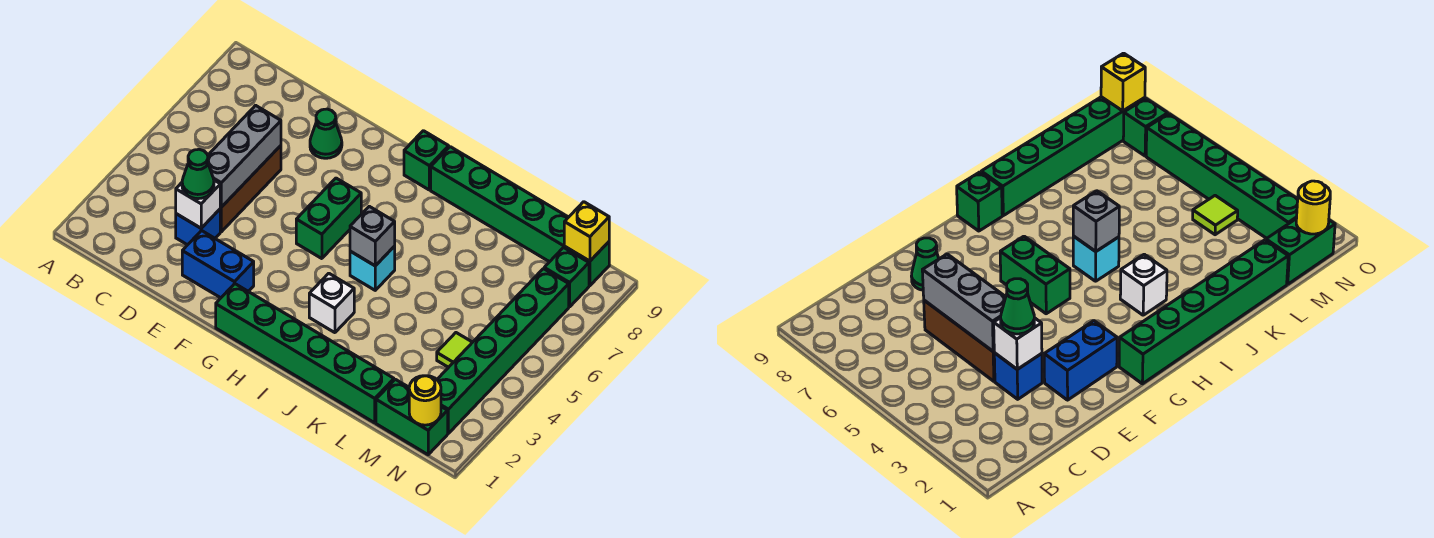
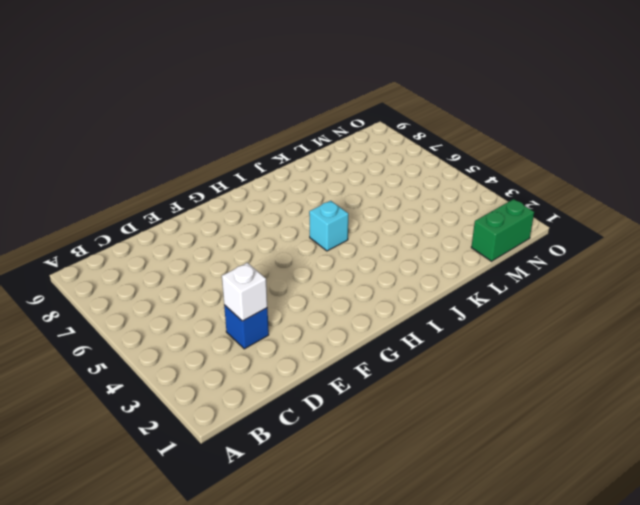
none -> brown brick D4:D6 level 1
none -> blue brick E2:F2 level 1
none -> green cone E8 level 1

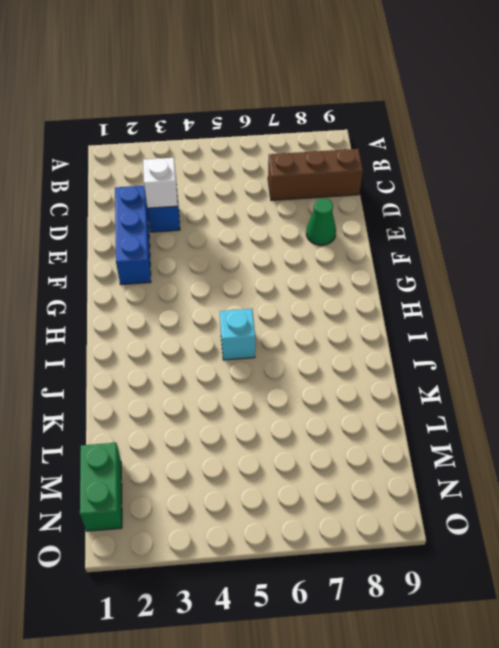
brown brick C7:C9 level 1 -> brown brick D4:D6 level 1
blue brick D2:F2 level 1 -> blue brick E2:F2 level 1
none -> green brick G1:L1 level 1
none -> green brick G5:G6 level 1
none -> green brick H9 level 1

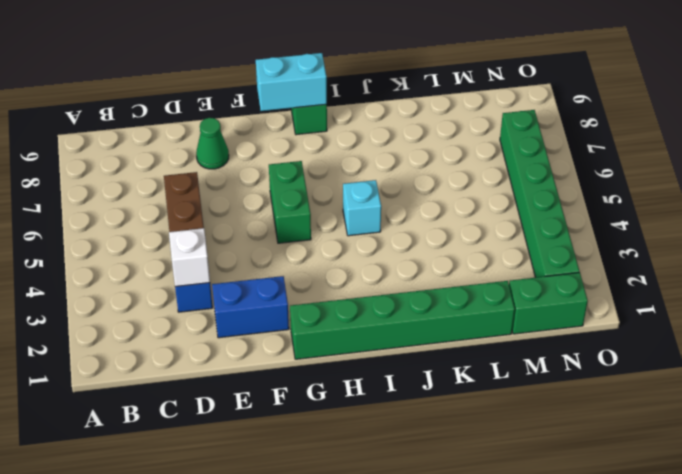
cyan brick G9:H9 level 2 -> none
none -> white brick I3 level 1
none -> green brick I9:N9 level 1
none -> lime tile M4 level 1

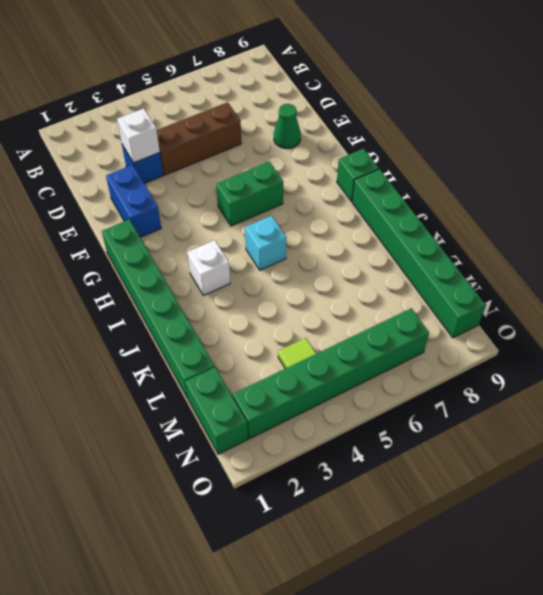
none -> green brick N8 level 1
none -> grey brick D4:D6 level 2
none -> grey brick I5 level 2

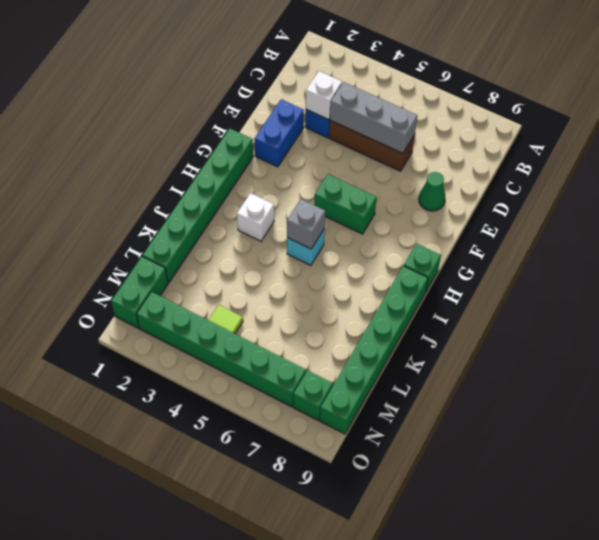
none -> yellow round brick N1 level 2
none -> yellow brick N9 level 2
none -> green cone D3 level 3

